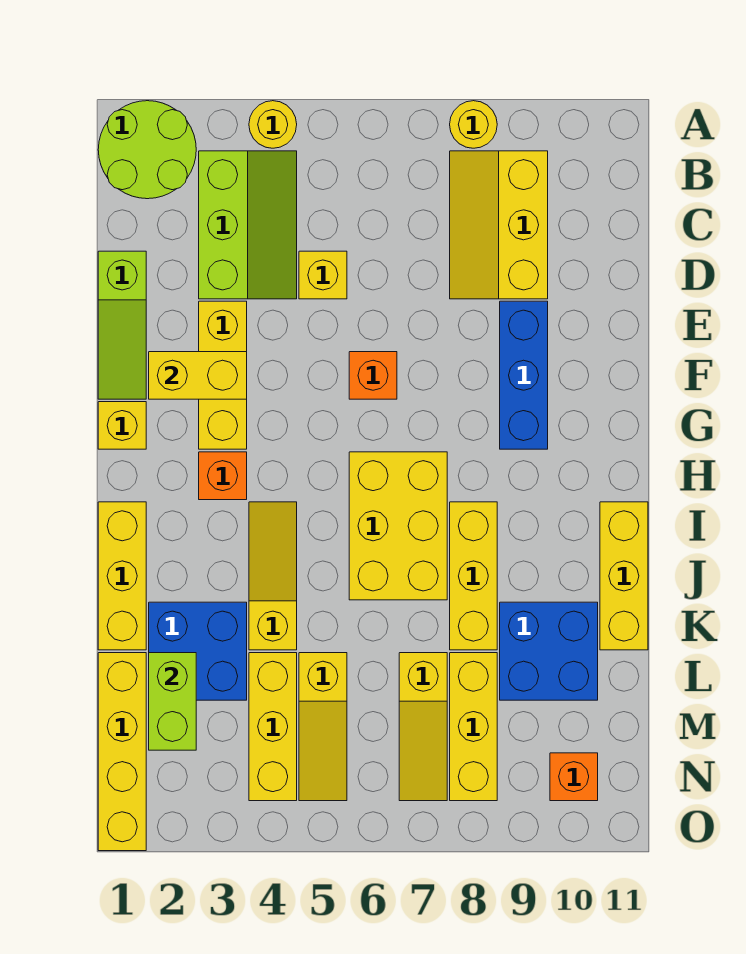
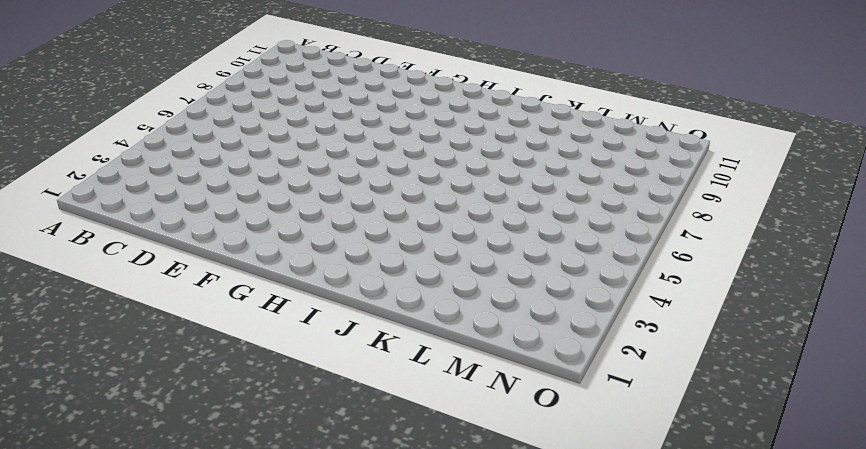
none -> lime round brick A1:B2 level 1
none -> yellow round brick A4 level 1
none -> yellow round brick A8 level 1

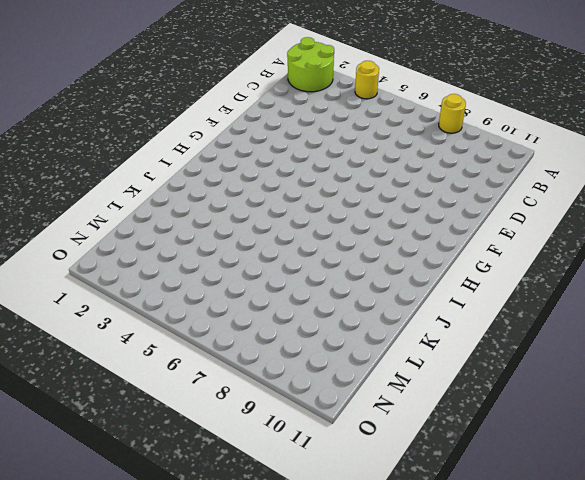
none -> lime slope B3:D4 level 1 top 3
none -> yellow slope B8:D9 level 1 top 9
none -> lime slope D1:F1 level 1 top D

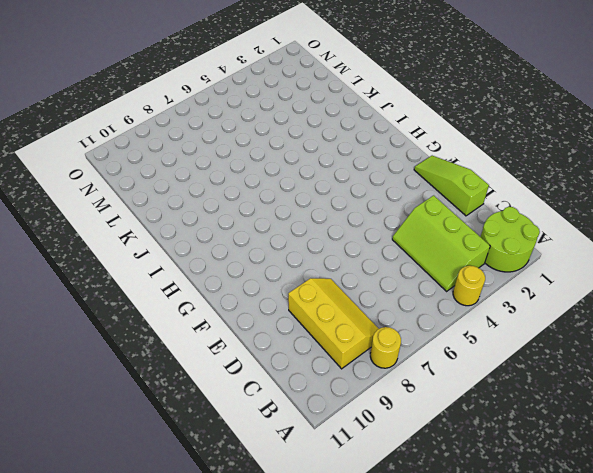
none -> yellow brick D5 level 1
none -> yellow brick E3:G3 level 1
none -> blue brick E9:G9 level 1

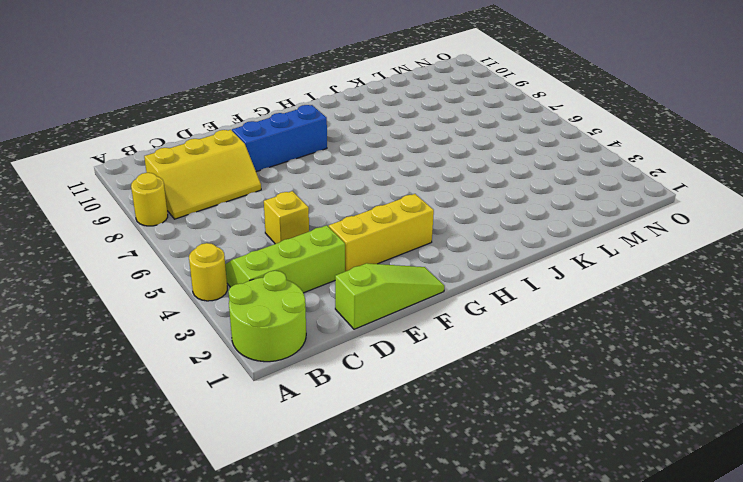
none -> orange brick F6 level 1
none -> yellow brick G1 level 1
none -> orange brick H3 level 1

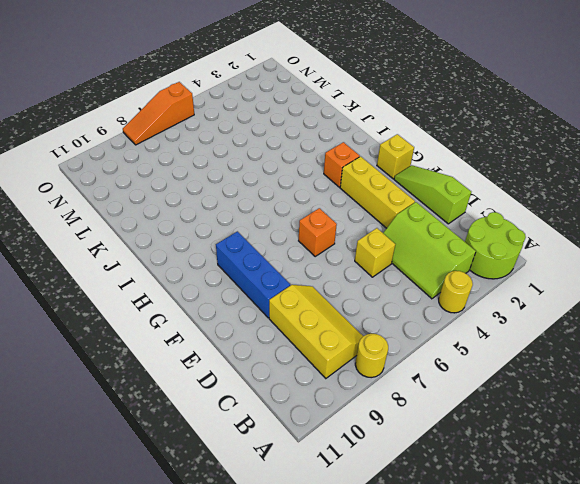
orange slope O6:O8 level 1 top 6 -> none
none -> yellow brick H6:J7 level 1
none -> yellow brick I1:K1 level 1
none -> yellow slope I4:K4 level 1 top K

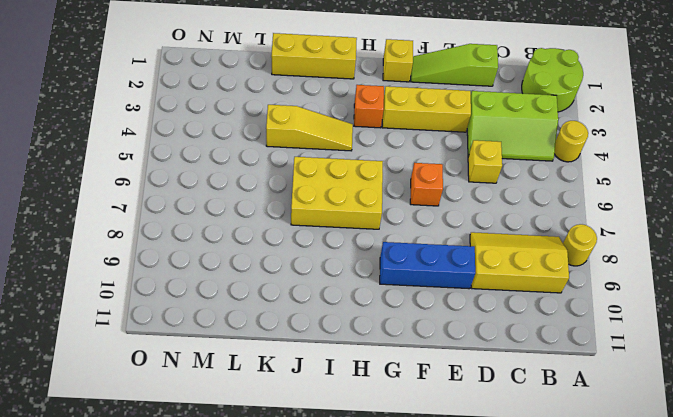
none -> yellow brick I8:K8 level 1
none -> yellow brick I11:K11 level 1
none -> blue brick K2:L3 level 1

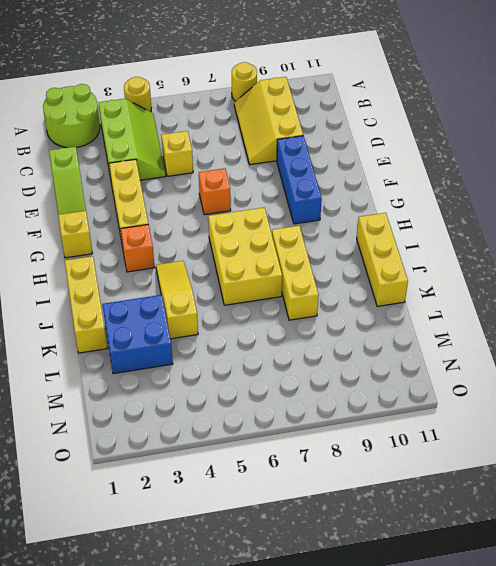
none -> blue brick K9:L10 level 1
none -> yellow brick L1:O1 level 1
none -> yellow brick L4:N4 level 1

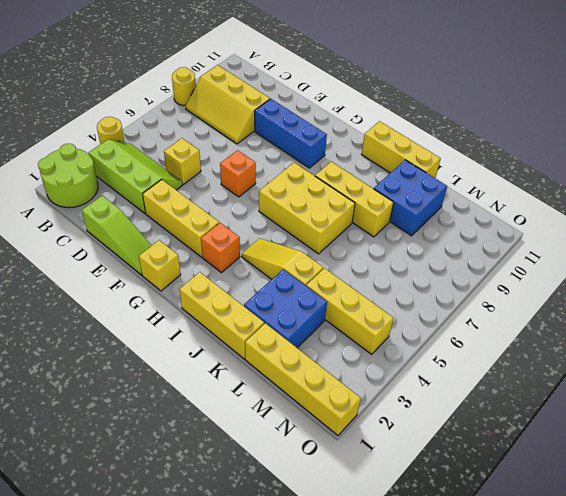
none -> yellow slope L5:N5 level 1 top L
none -> yellow slope L7:N7 level 1 top L
none -> yellow brick L8:N8 level 1

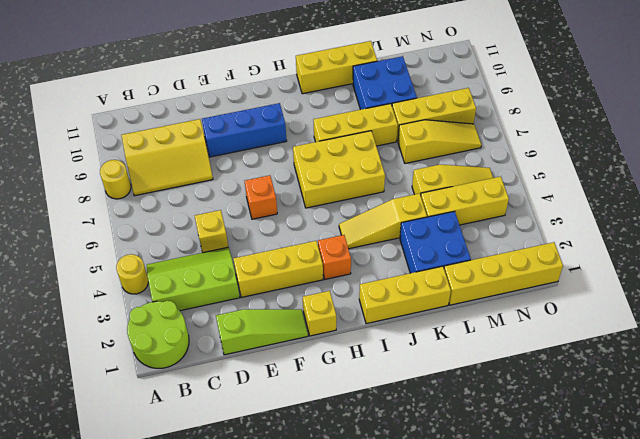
none -> orange brick N10 level 1
none -> yellow brick F2:F3 level 2
none -> lime brick L2:M2 level 2

